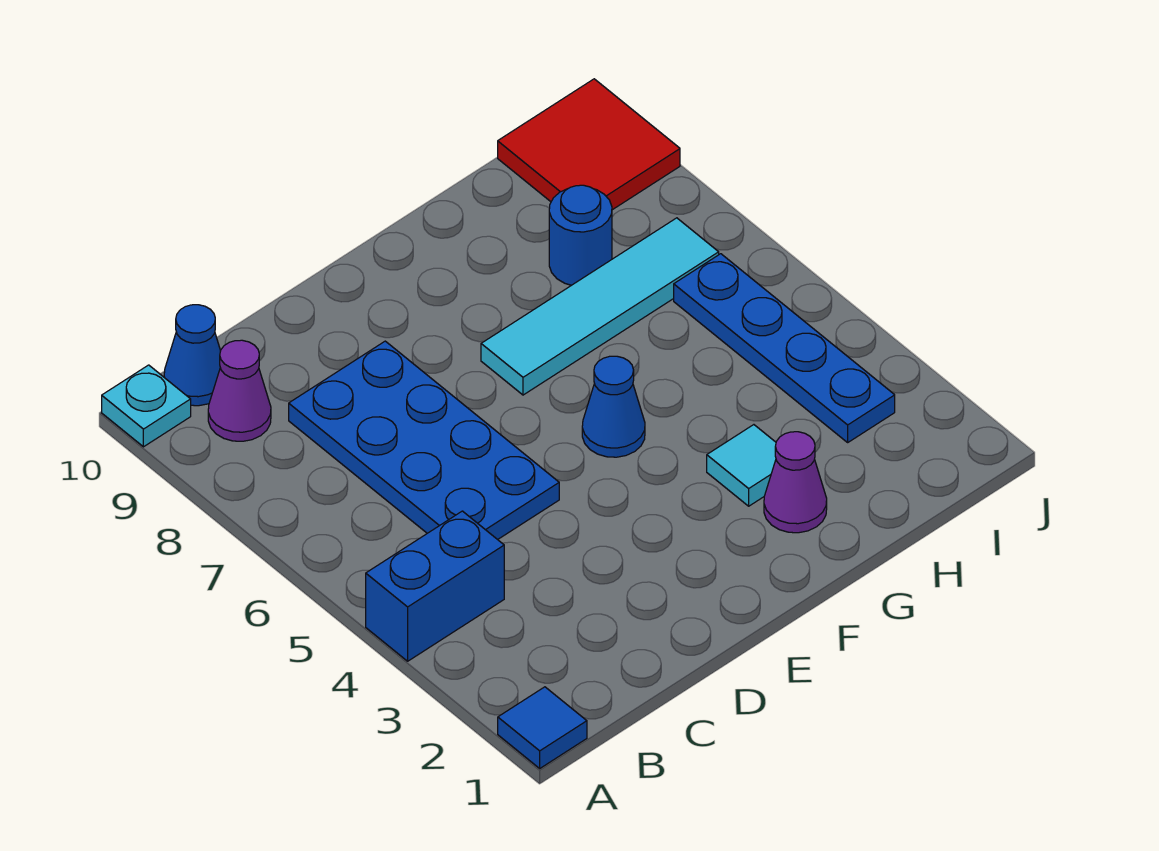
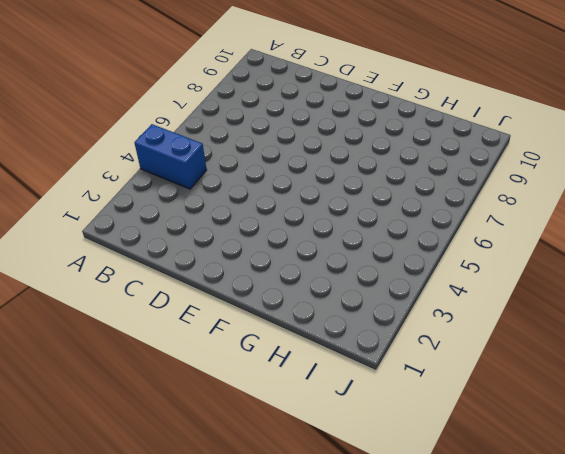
none -> blue tile A1 level 1
none -> cyan plate A10 level 1
none -> purple cone B9 level 1

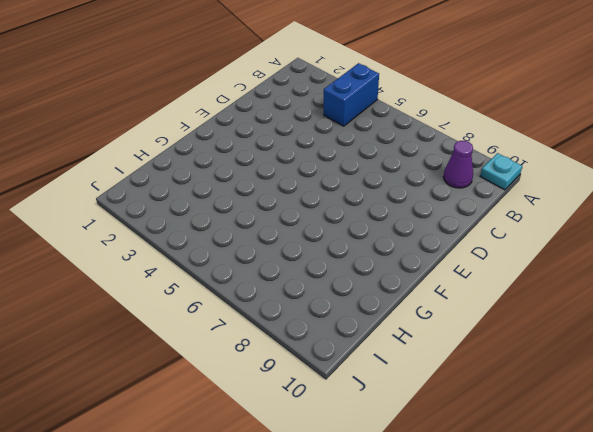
none -> blue tile A1 level 1
none -> blue cone B10 level 1
none -> blue plate C5:D8 level 1

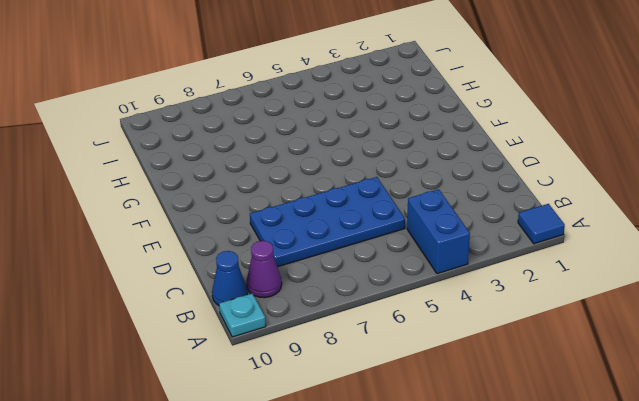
none -> blue cone F5 level 1
none -> cyan tile F7:I7 level 1
none -> purple cone G2 level 1

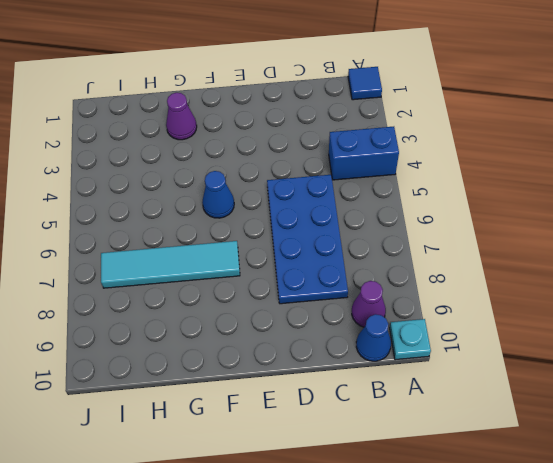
none -> cyan tile G3 level 1
none -> blue round brick H8 level 1
none -> blue plate I3:I6 level 1

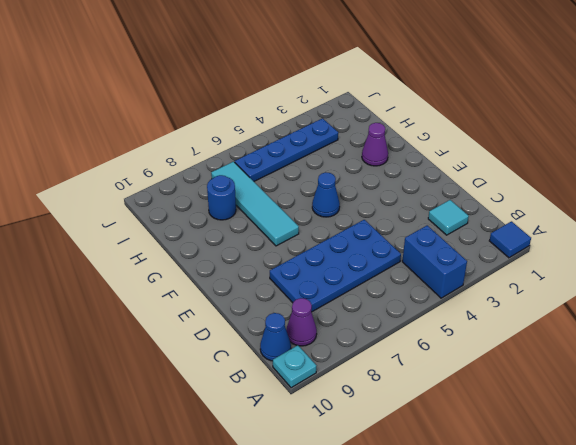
cyan tile C2 level 1 -> cyan tile G3 level 1
none -> red tile I9:J10 level 1

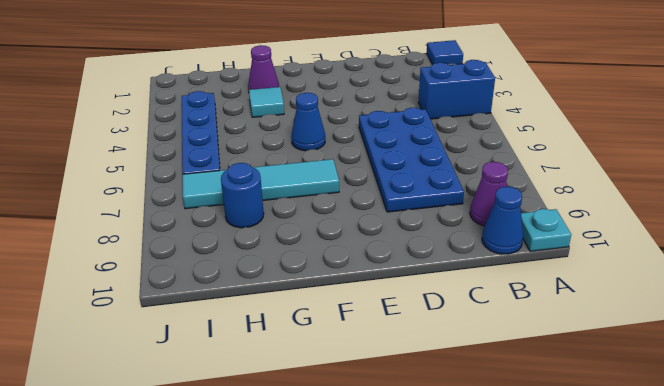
none -> red tile I9:J10 level 1

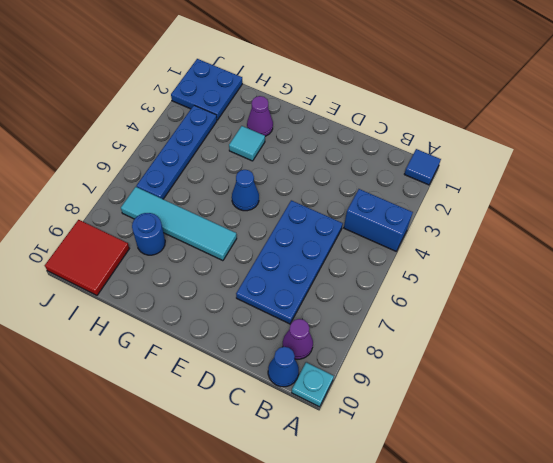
blue plate I1:J2 level 1 -> none

